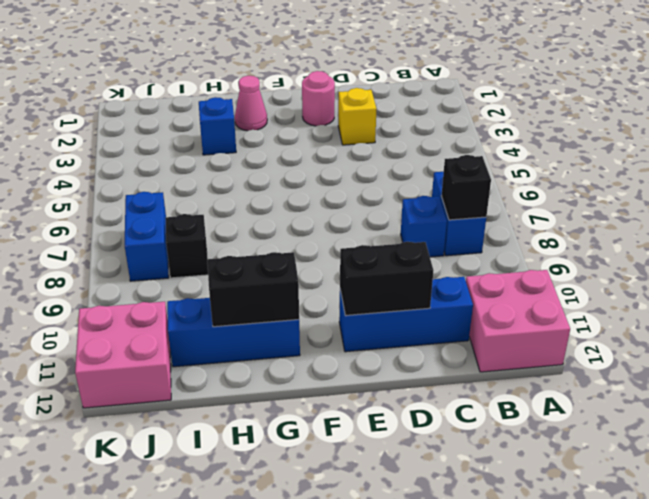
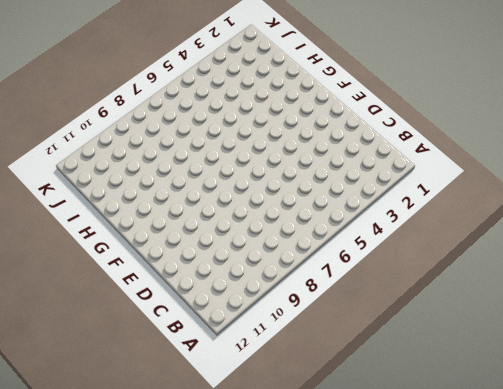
none -> pink brick A11:B12 level 1
none -> blue brick B7:B8 level 1
none -> blue brick C8 level 1

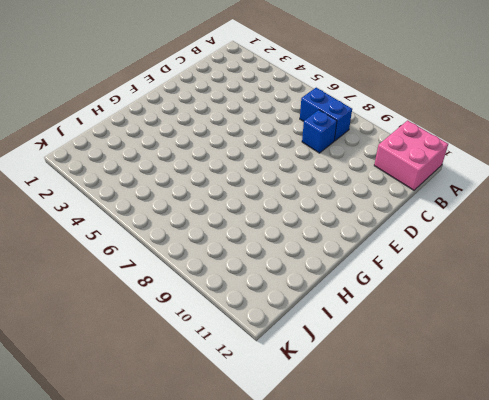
none -> blue brick C11:E11 level 1
none -> yellow brick D3 level 1
none -> pink round brick E2 level 1

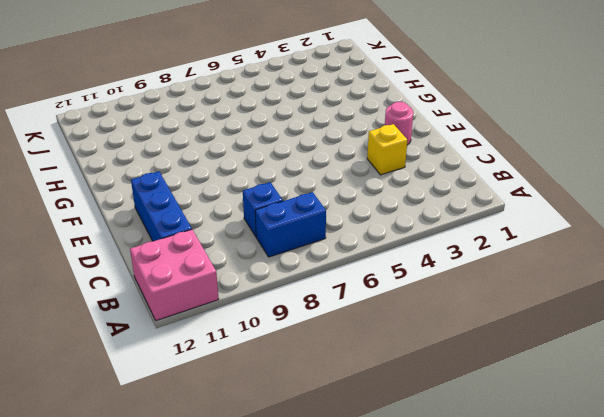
none -> pink cone G2 level 1
none -> blue brick G11:I11 level 1
none -> blue brick H3 level 1

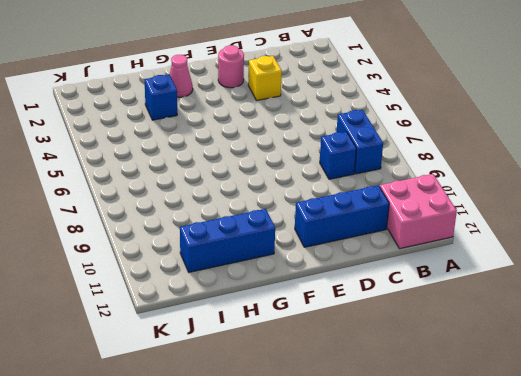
none -> black brick I8 level 1
none -> blue brick J7:J8 level 1
none -> pink brick J11:K12 level 1

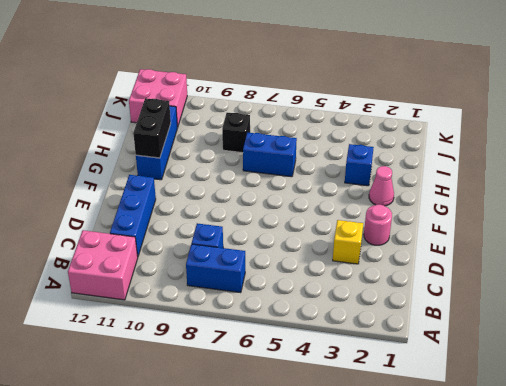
blue brick H6:H7 level 1 -> blue brick J7:J8 level 1
none -> black brick B8 level 2
none -> black brick D11:E11 level 2

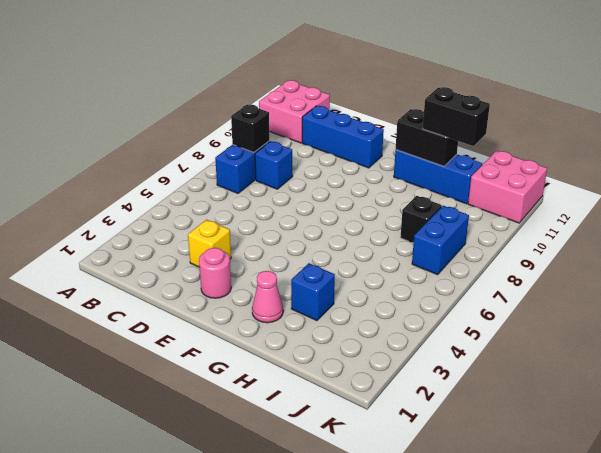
black brick H11:I11 level 3 -> black brick D11:E11 level 2

